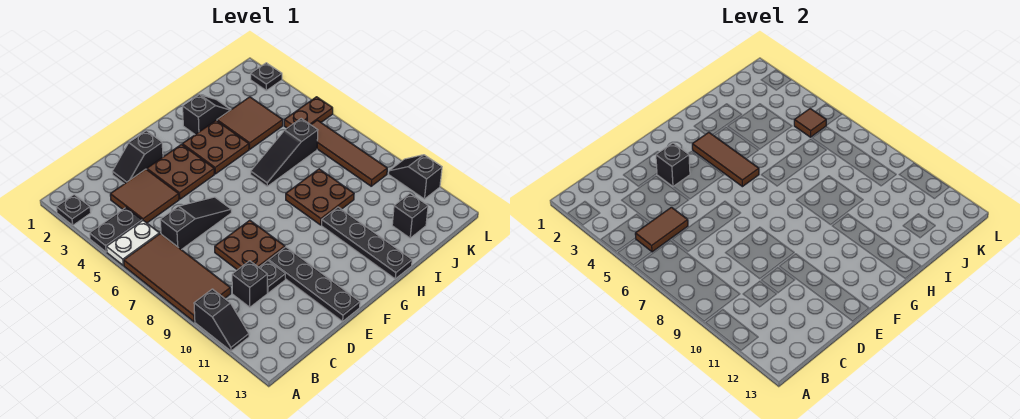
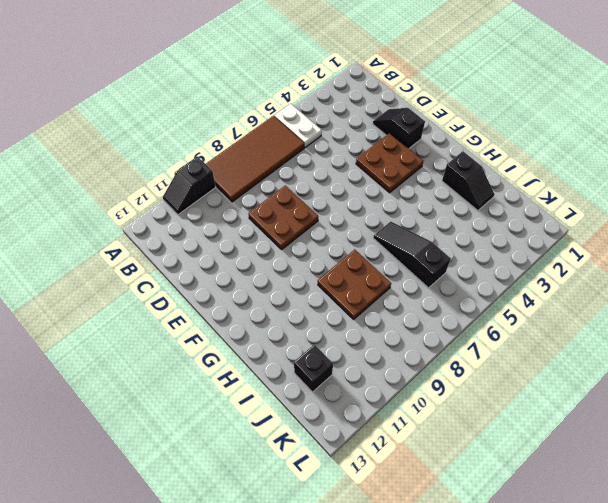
none -> black plate A2 level 1
none -> black plate A4:B4 level 1
none -> brown tile C3:D4 level 1

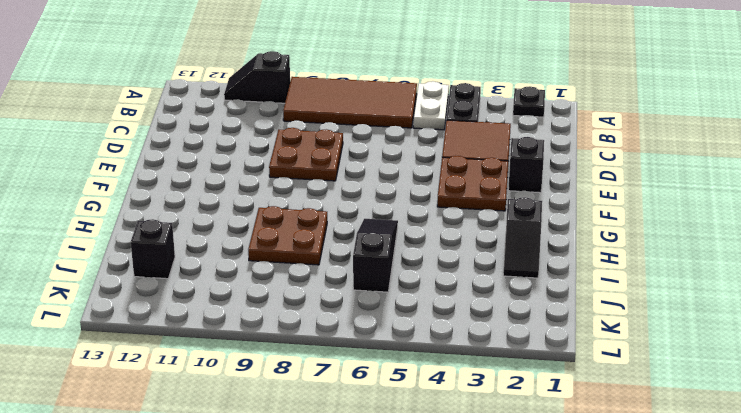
none -> black slope C6:E6 level 1 top C
none -> black brick C10 level 1
none -> black plate D10 level 1

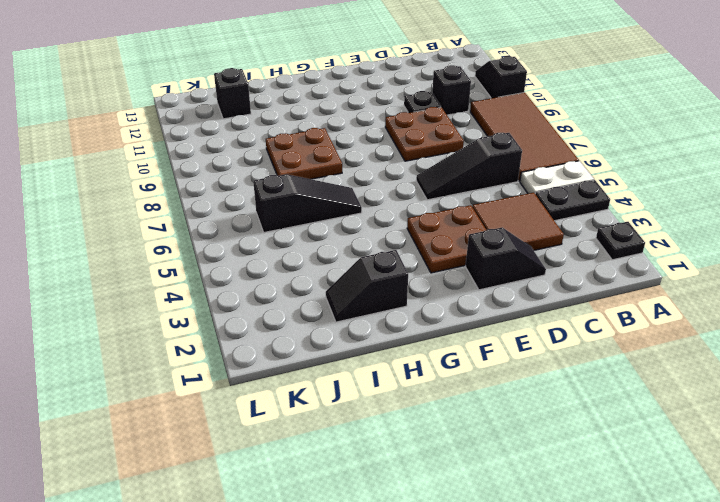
none -> black plate E10:E13 level 1
none -> brown plate G3:H4 level 1
none -> black plate H10:H13 level 1

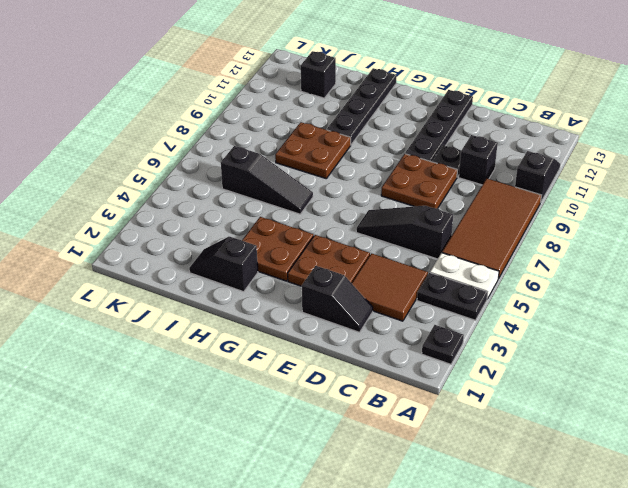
none -> brown tile I3:J4 level 1
none -> brown plate K5:L5 level 1
none -> brown tile K6:K9 level 1

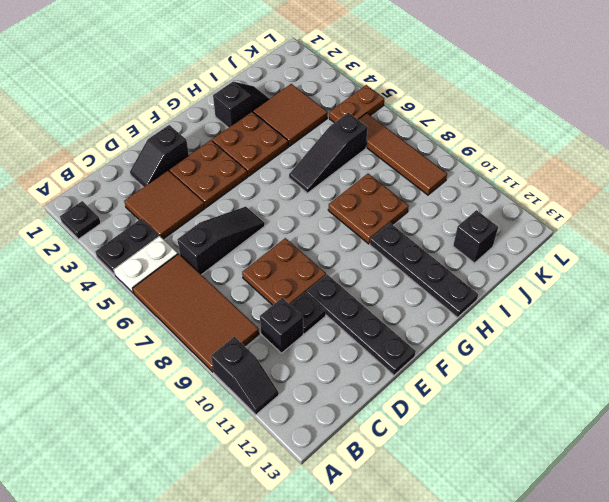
none -> black plate L2 level 1
none -> black slope L10:L11 level 1 top 11
none -> brown tile B5:C5 level 2

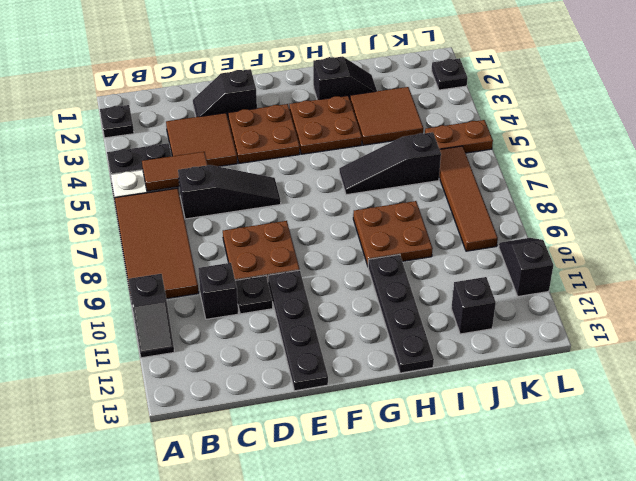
none -> black brick E3 level 2
none -> brown tile G3:G5 level 2
none -> brown tile K5 level 2

